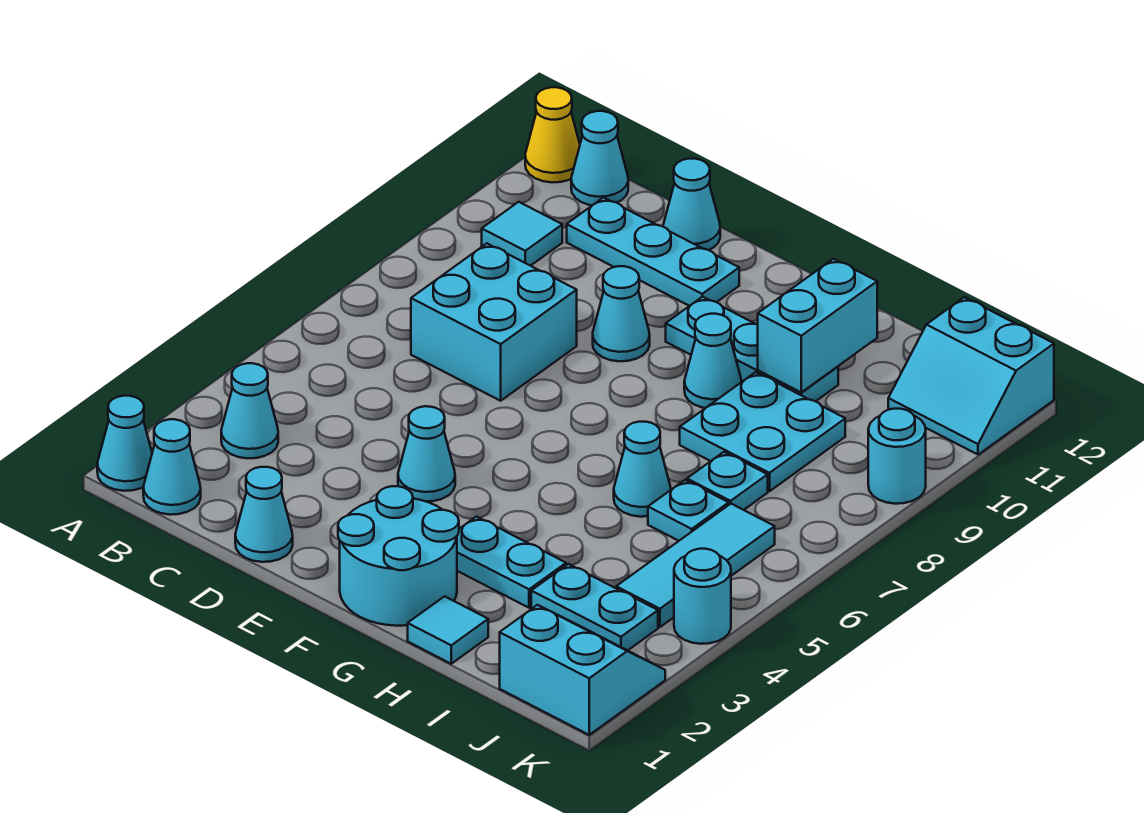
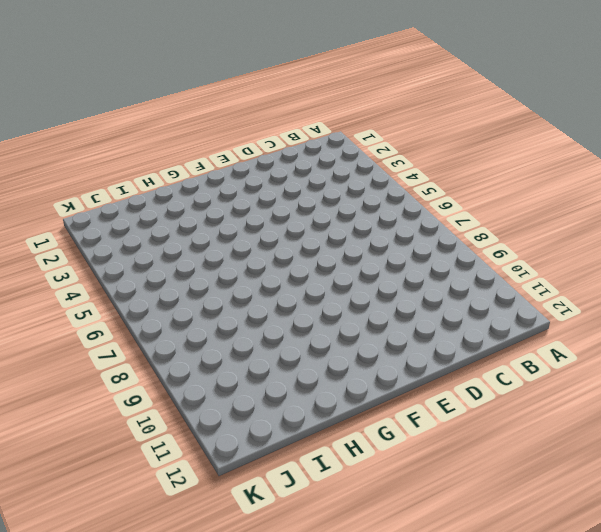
none -> cyan cone A1 level 1
none -> yellow cone A12 level 1
none -> cyan cone B1 level 1

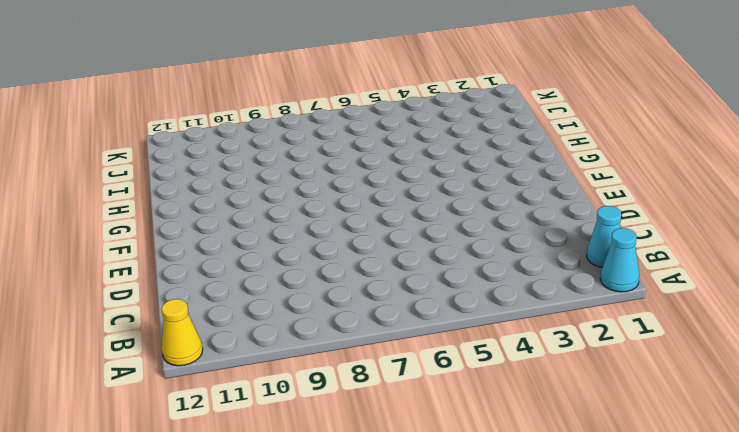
none -> cyan cone B3 level 1
none -> cyan tile B10 level 1
none -> cyan cone B12 level 1

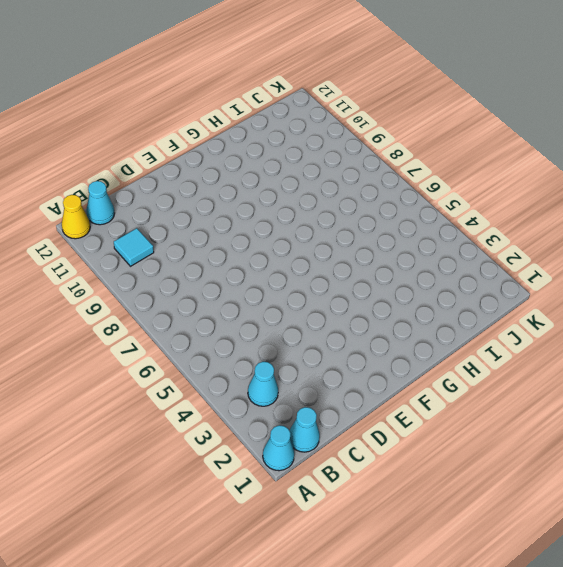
none -> cyan brick C7:D8 level 1
none -> cyan plate C11:E11 level 1
none -> cyan cone D1 level 1

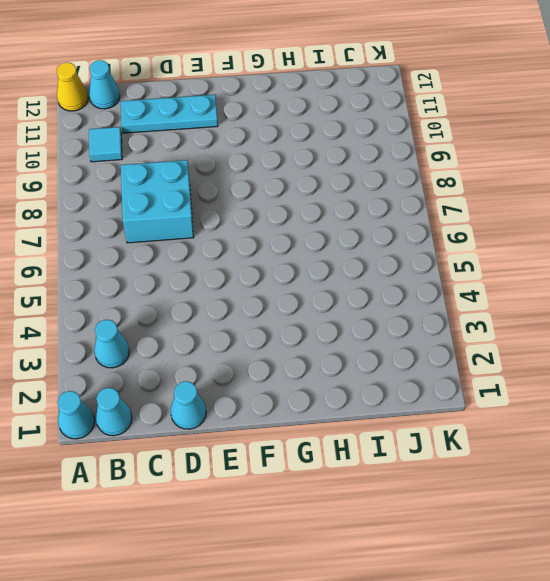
none -> cyan cone D12 level 1
none -> cyan cone E4 level 1
none -> cyan cone E9 level 1

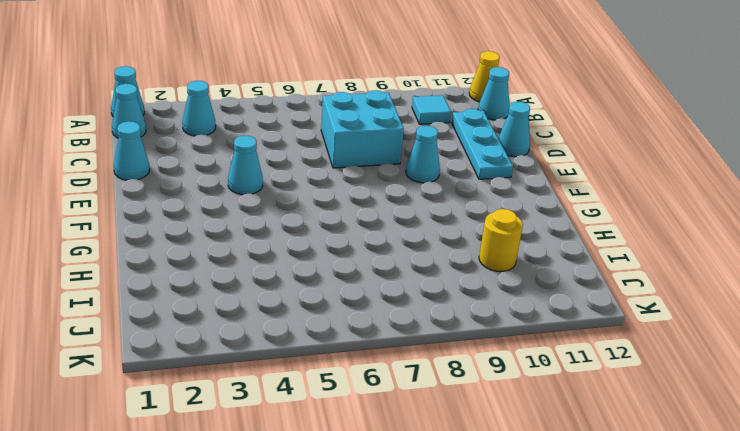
yellow round brick I10 level 1 -> none
none -> cyan round brick F1:G2 level 1
none -> cyan plate F10:H10 level 1
none -> cyan plate G3:H3 level 1

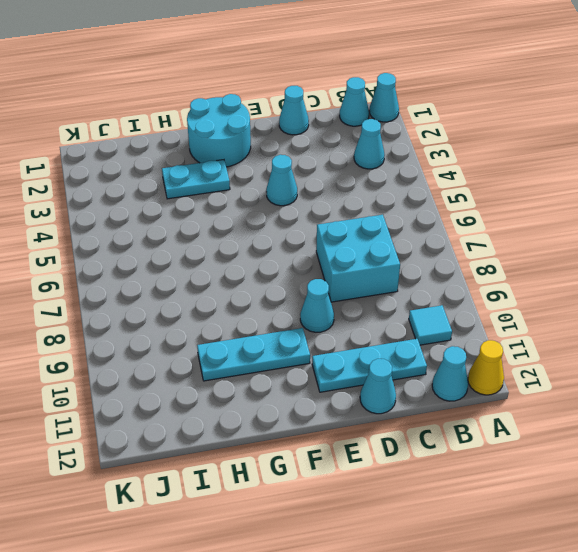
none -> cyan cone G9 level 1
none -> cyan tile H1 level 1
none -> cyan cone H6 level 1

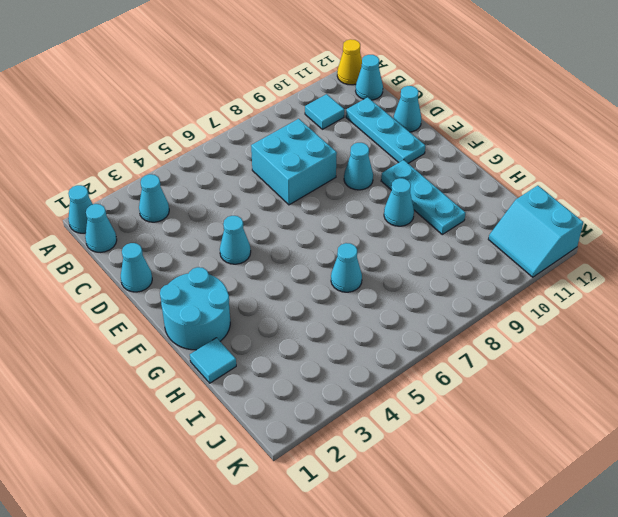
none -> cyan plate G3:H3 level 1
none -> cyan plate H8:I9 level 1
none -> cyan plate I3:J3 level 1

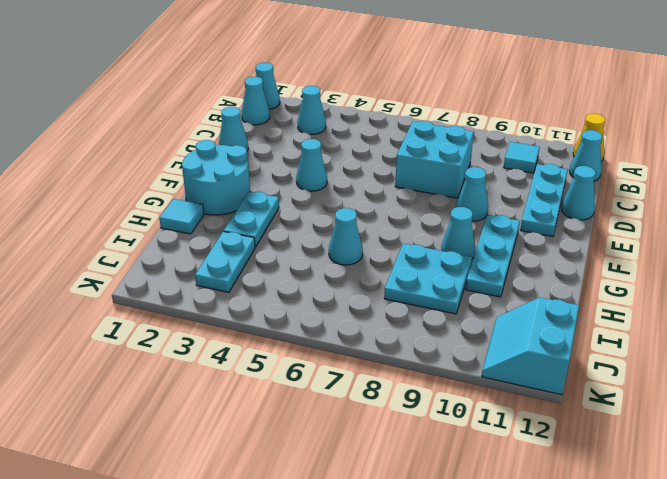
none -> cyan plate I6 level 1
none -> cyan plate I7 level 1
none -> cyan slope J1:K2 level 1 top 1

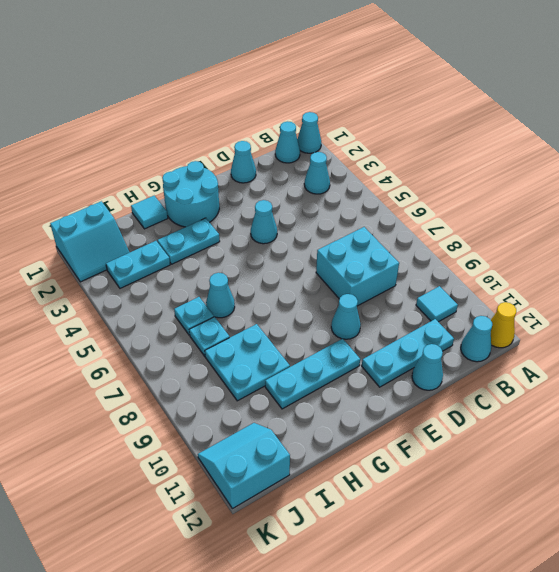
none -> cyan cone G9 level 1
none -> cyan tile J4:J6 level 1
none -> cyan round brick K4 level 1

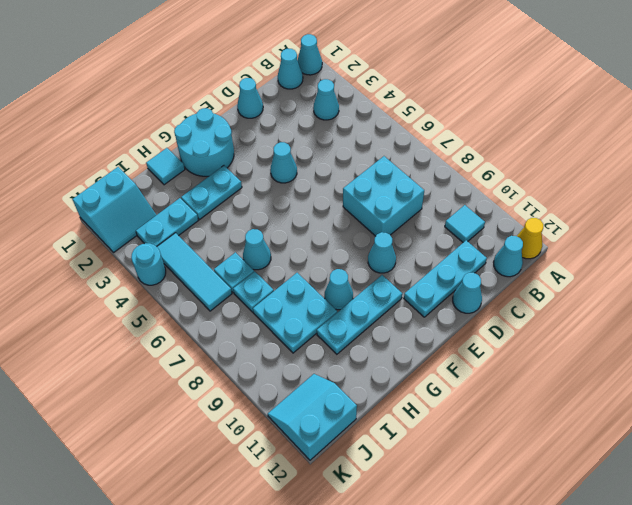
none -> cyan round brick K9 level 1
none -> cyan brick H10:H11 level 2

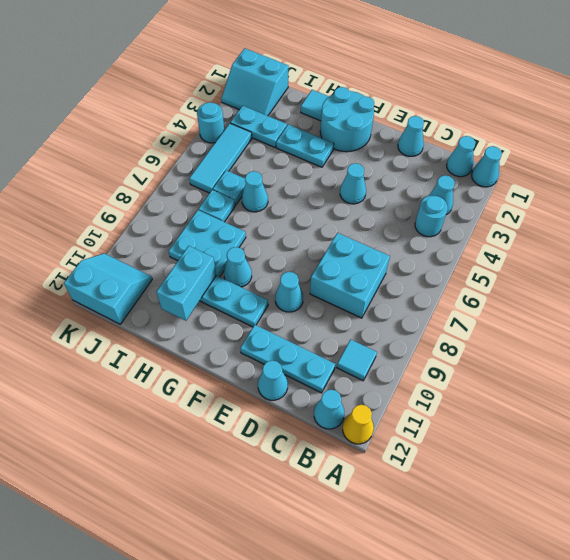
cyan round brick B4 level 1 -> cyan round brick K9 level 1

